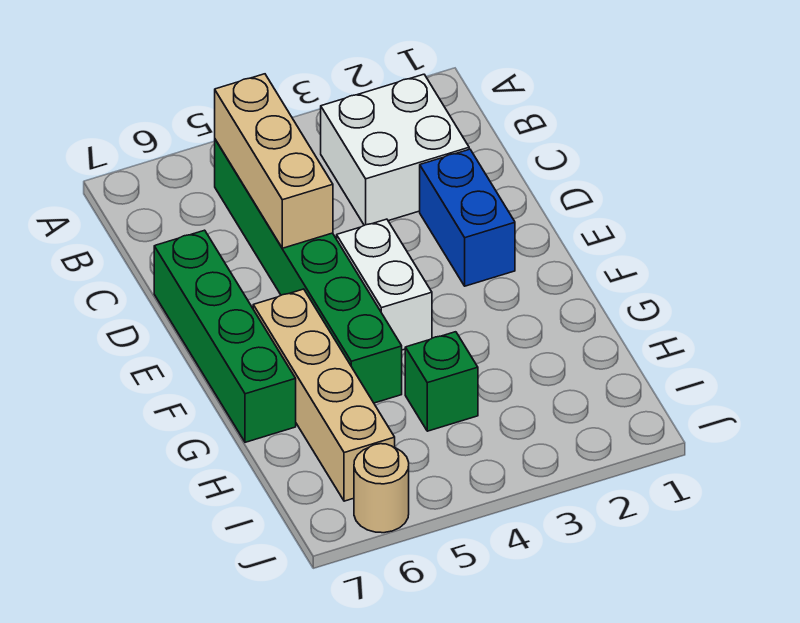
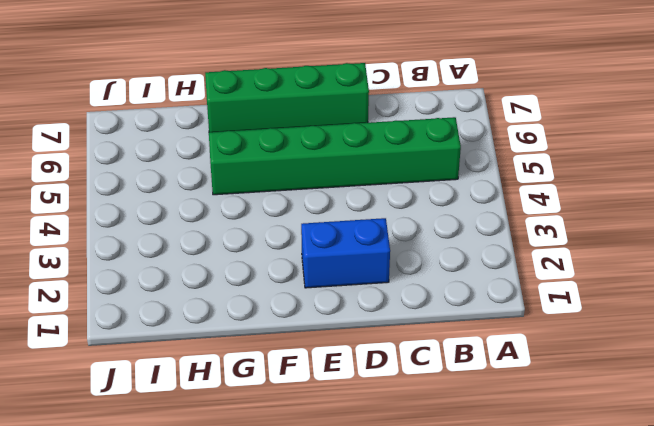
none -> white brick B2:C3 level 1
none -> white brick E4:F4 level 1

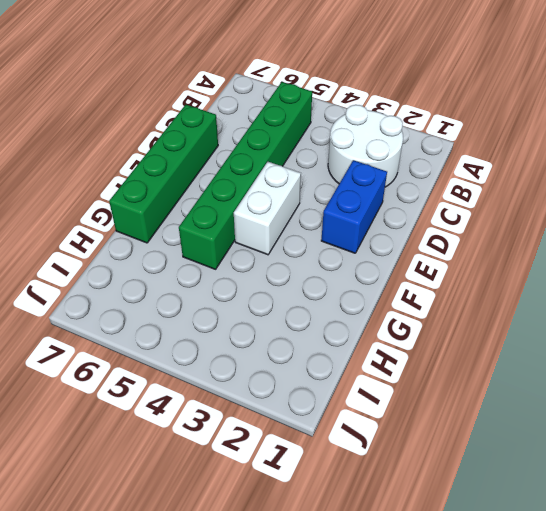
white round brick B2:C3 level 1 -> white brick B2:C3 level 1
none -> tan brick F6:I6 level 1
none -> green brick H4 level 1

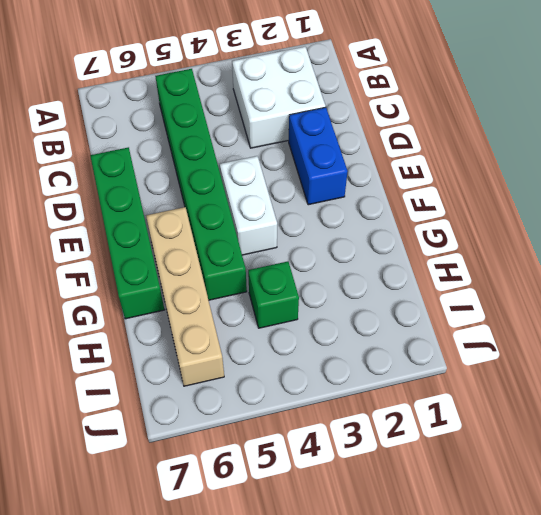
none -> tan round brick J6 level 1
none -> tan brick B5:D5 level 2

